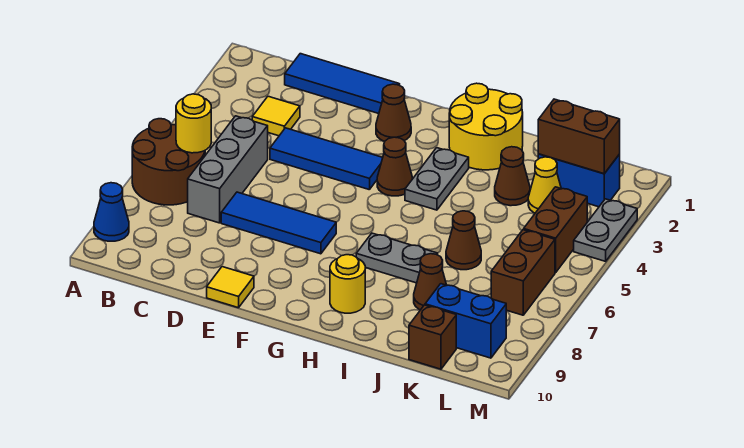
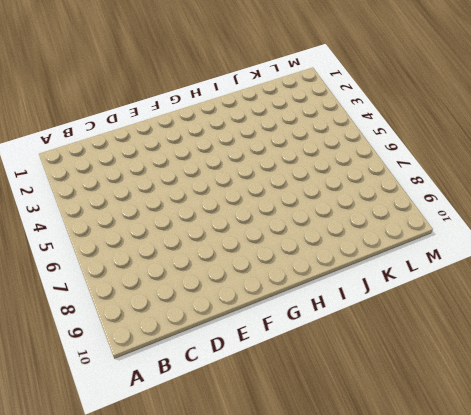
none -> brown round brick A6:B7 level 1
none -> blue cone A9 level 1
none -> blue tile C1:E1 level 1

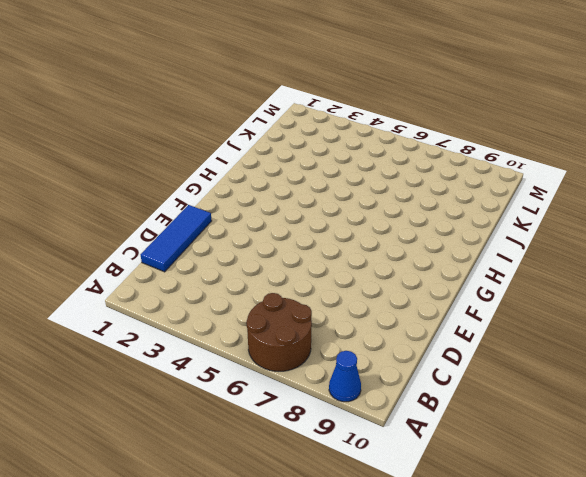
none -> yellow tile C3 level 1
none -> grey brick C5:C7 level 1
none -> blue tile D4:F4 level 1

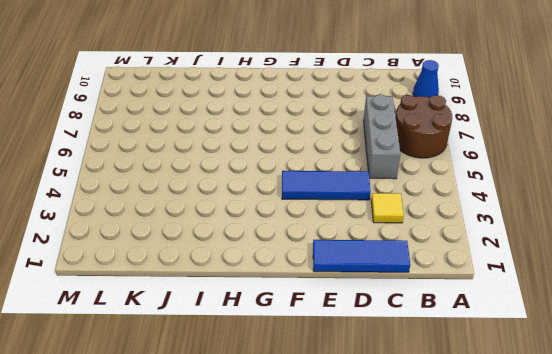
none -> blue tile D7:F7 level 1
none -> yellow tile E10 level 1
none -> brown cone F2 level 1

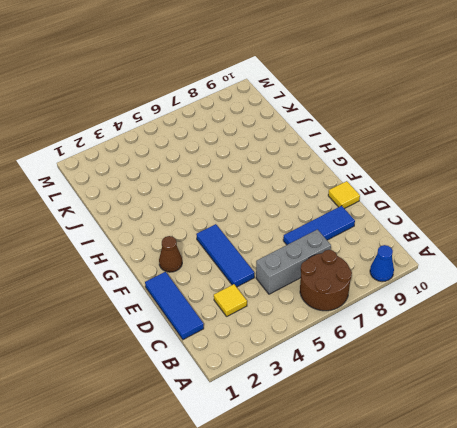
blue tile D7:D9 level 1 -> blue tile D7:F7 level 1
none -> brown cone G4 level 1
none -> yellow round brick H1:I2 level 1
none -> grey plate H3:H4 level 1

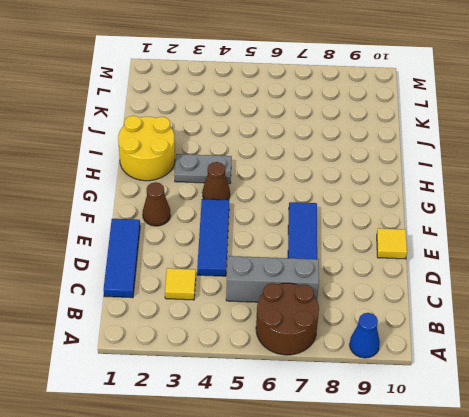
none -> grey plate H7:I7 level 1
none -> yellow round brick H9 level 1
none -> brown cone J3 level 1

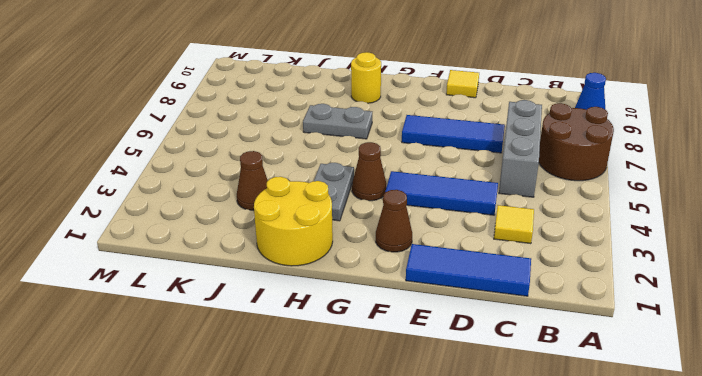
none -> brown cone J6 level 1
none -> brown cone J8 level 1
none -> blue brick K2:L2 level 1

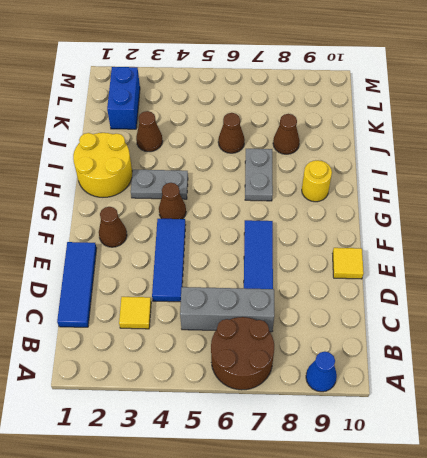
none -> yellow cone K3 level 1
none -> blue brick K9:L9 level 1
none -> brown brick K10 level 1

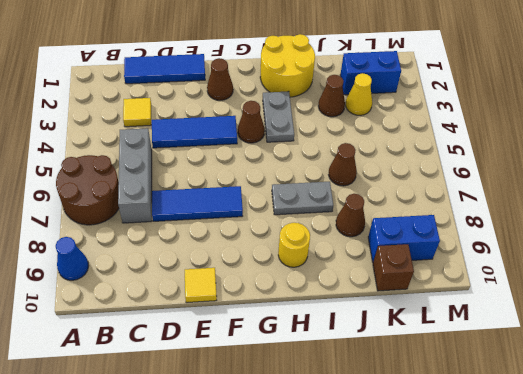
none -> brown brick L4:L5 level 1
none -> brown brick L6:L7 level 1
none -> grey plate M3:M4 level 1

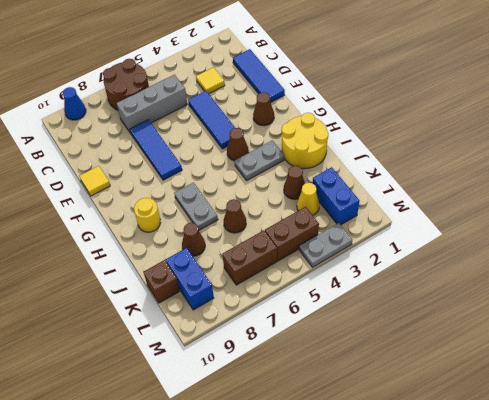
none -> yellow round brick B6 level 2
none -> brown brick K2:L2 level 2

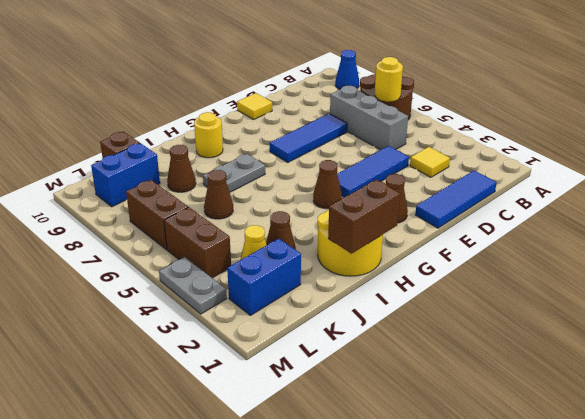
brown brick H1:I1 level 2 -> brown brick K2:L2 level 2
none -> grey plate H3:H4 level 1

